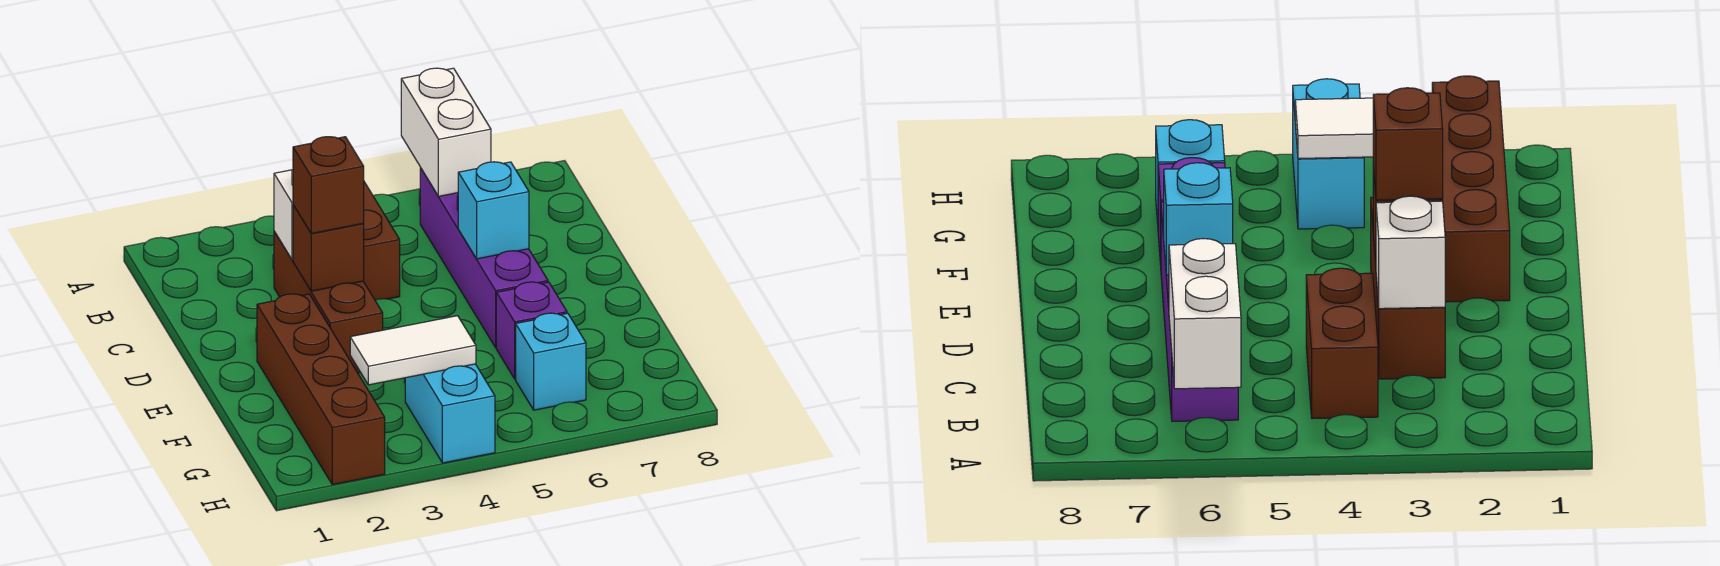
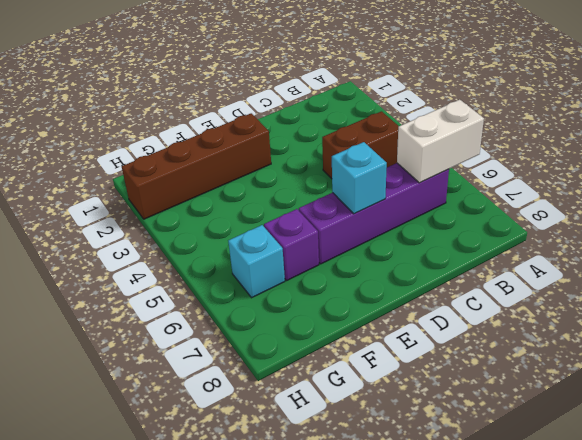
none -> brown brick C3:E3 level 1
none -> cyan brick G4:H4 level 1
none -> white brick C3 level 2

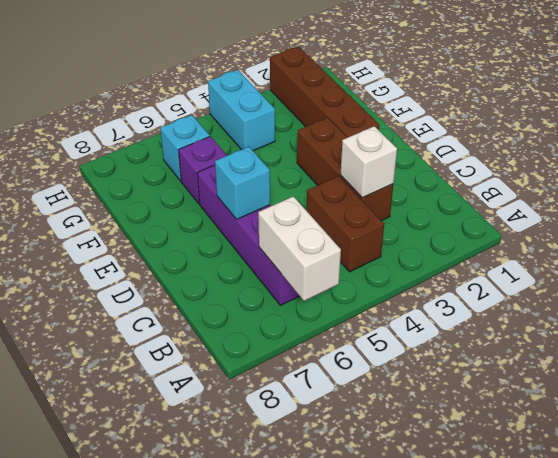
none -> brown brick D3 level 2
none -> white tile G3:G4 level 2
none -> brown brick D3 level 3

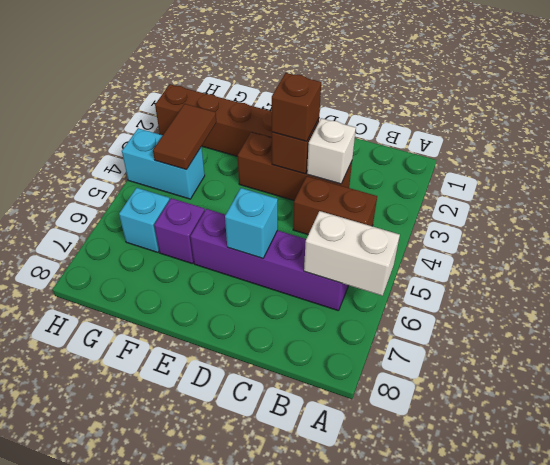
brown tile G3:G4 level 2 -> white tile G3:G4 level 2

